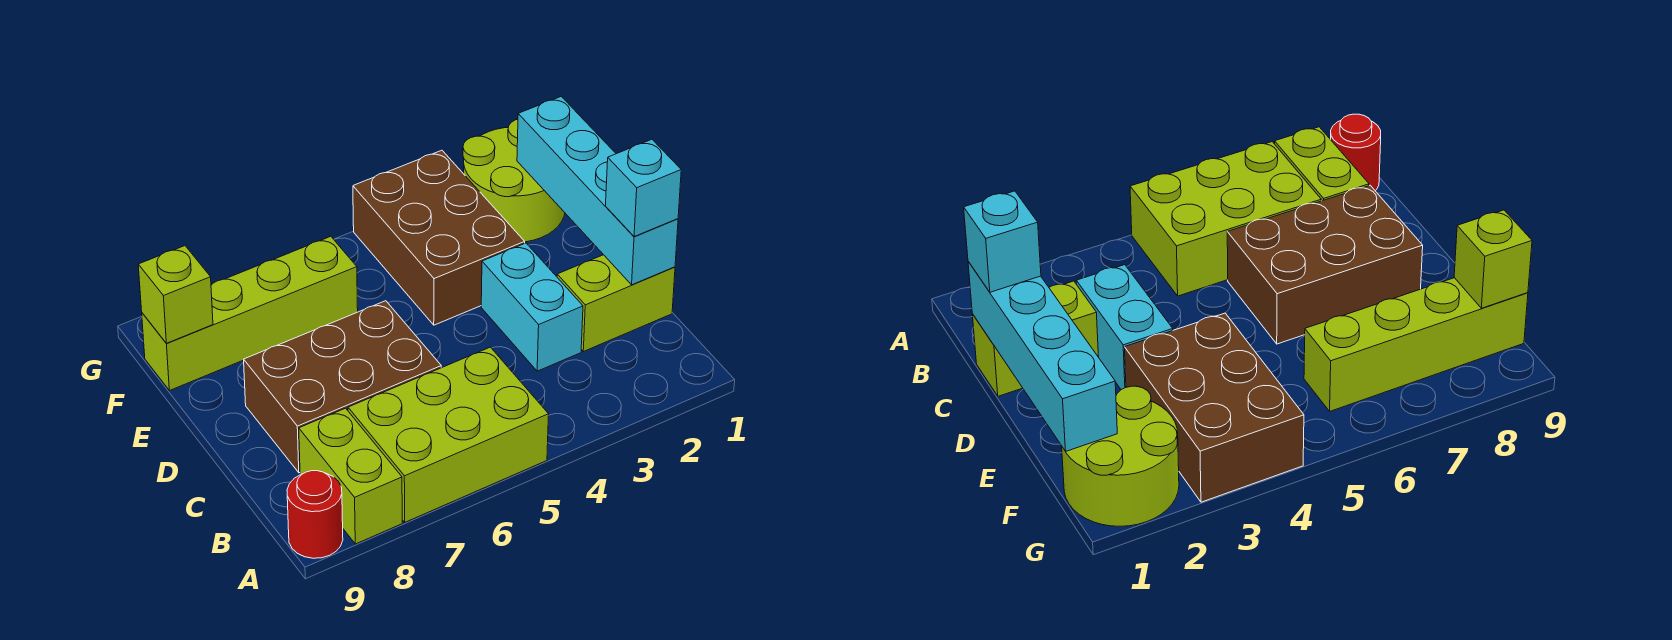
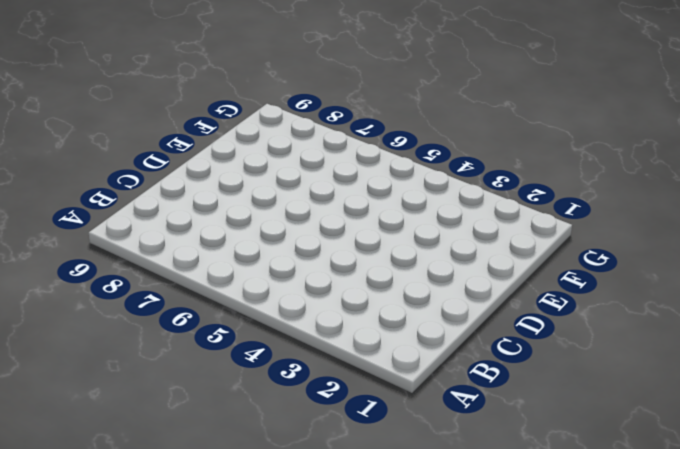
none -> lime brick A5:B7 level 1
none -> lime brick A8:B8 level 1
none -> red round brick A9 level 1

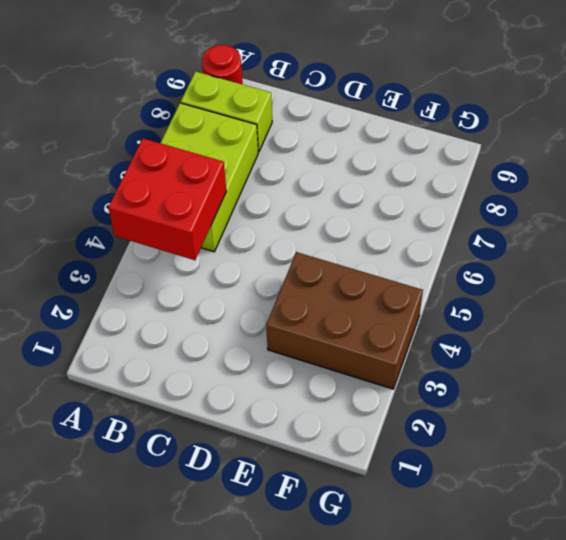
red brick A4:B5 level 2 -> none
none -> lime brick C1:C2 level 1
none -> cyan brick C3:D3 level 1
none -> brown brick C6:D8 level 1

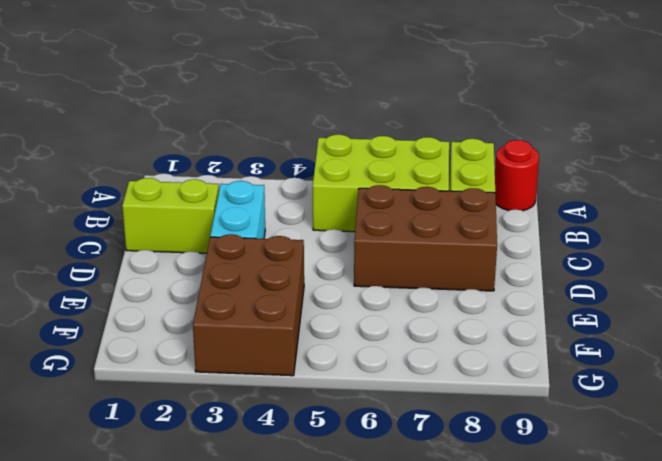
none -> lime round brick F1:G2 level 1
none -> lime brick F6:F9 level 1
none -> cyan brick C1:F1 level 2

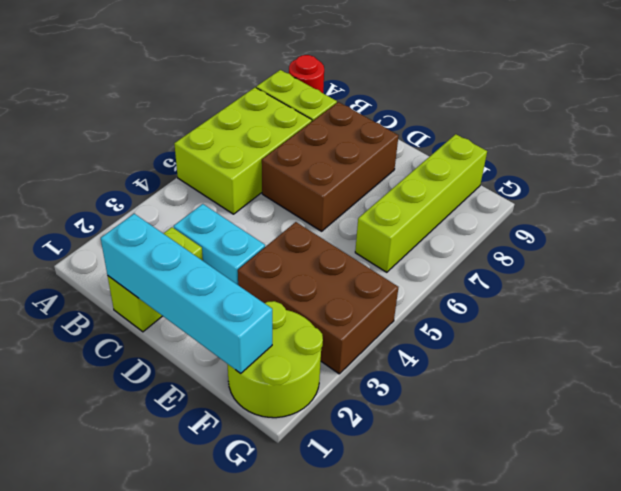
none -> lime brick F9 level 2
none -> cyan brick C1 level 3

